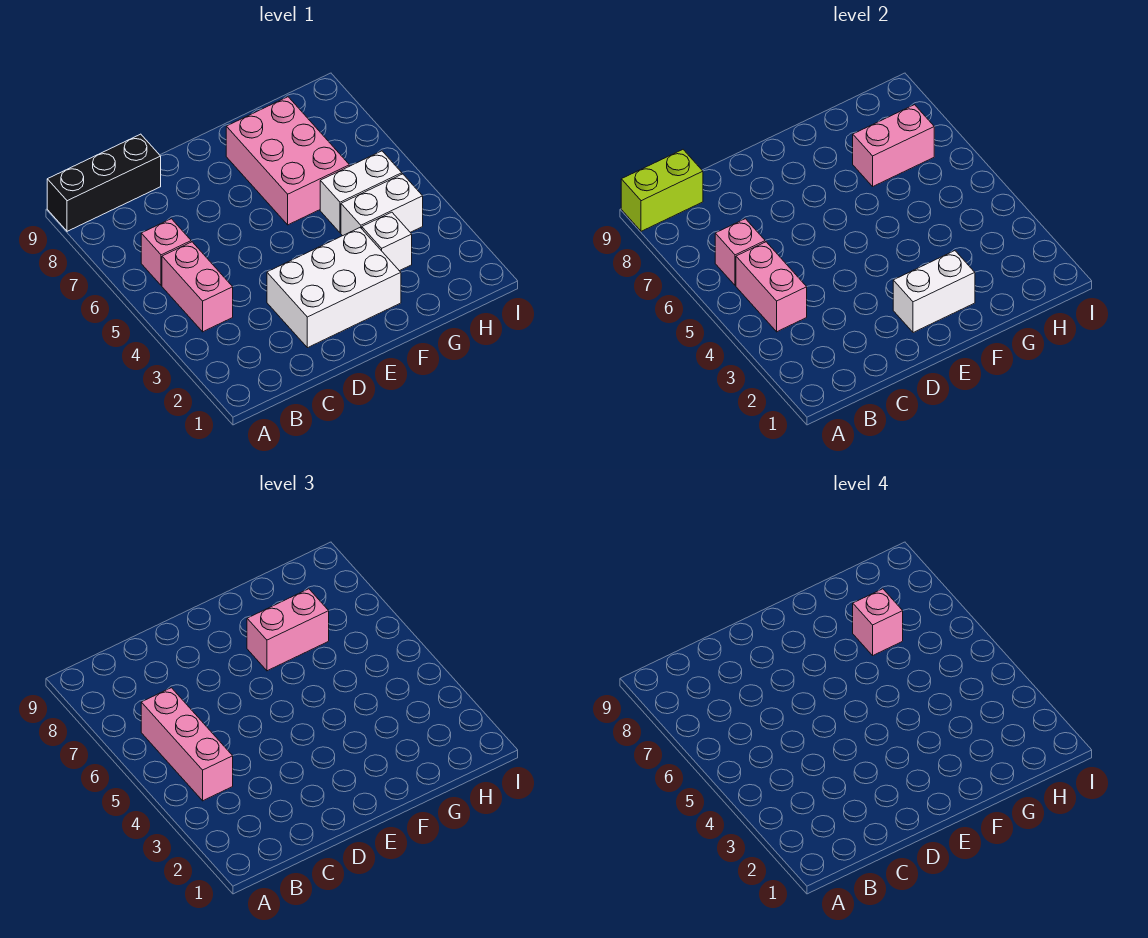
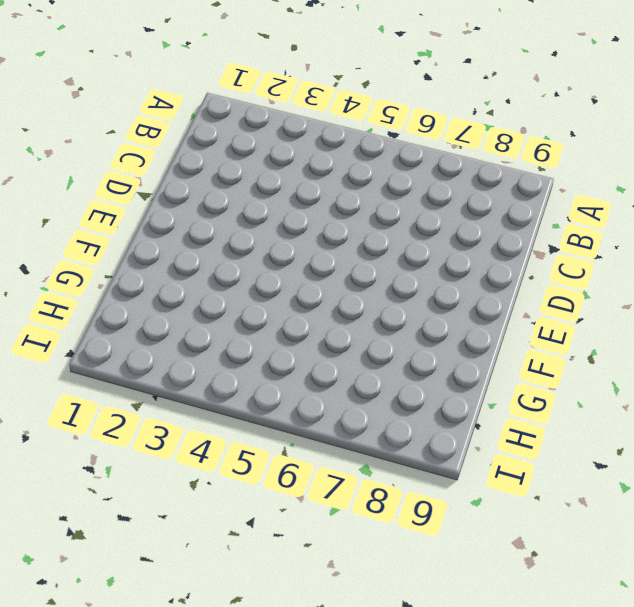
none -> black brick A9:C9 level 1
none -> pink brick B4:B5 level 1
none -> pink brick B6 level 1

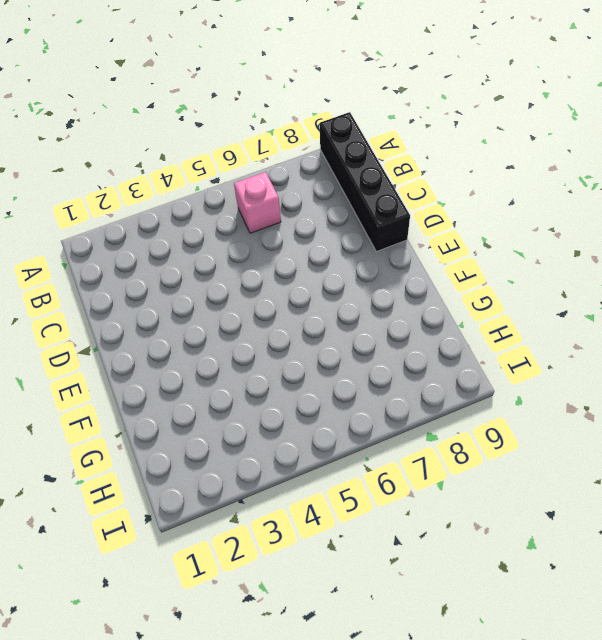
black brick A9:D9 level 1 -> black brick A9:C9 level 1
none -> pink brick B4:B5 level 1
none -> white brick D2:F3 level 1
none -> pink brick F6:G8 level 1

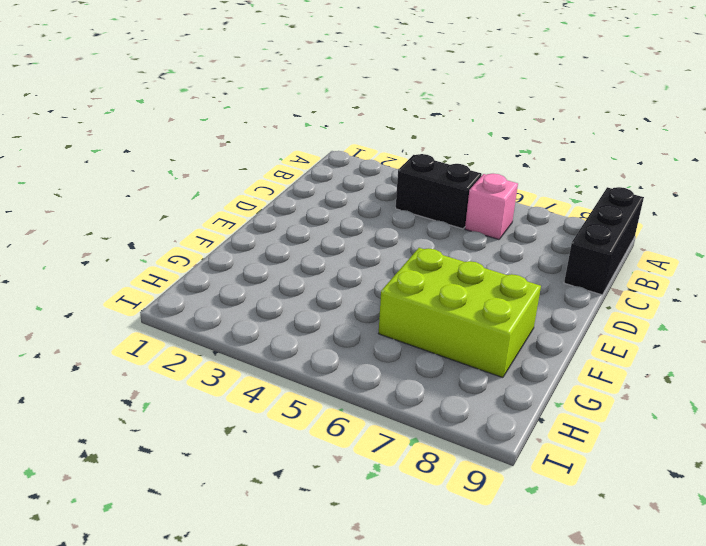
black brick B4:B5 level 1 -> pink brick B4:B5 level 1
lime brick F6:G8 level 1 -> pink brick F6:G8 level 1
none -> white brick D2:F3 level 1
none -> white brick G3 level 1
none -> white brick G4:H4 level 1

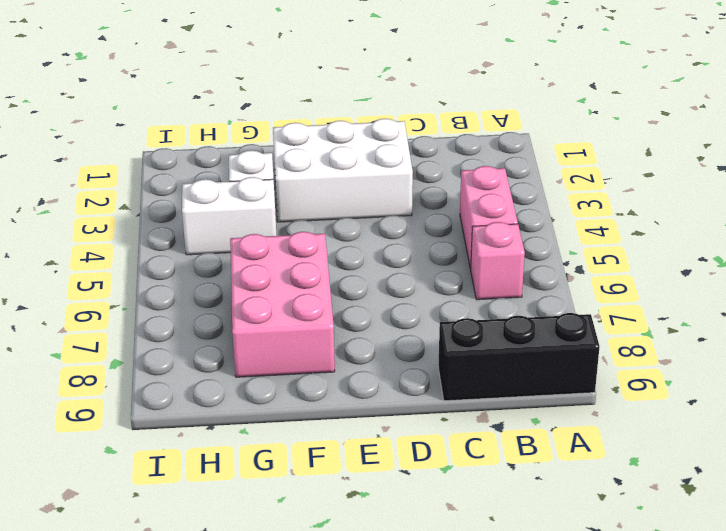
none -> white brick G5:H5 level 1
none -> lime brick A9:B9 level 2
none -> pink brick B4:B5 level 2

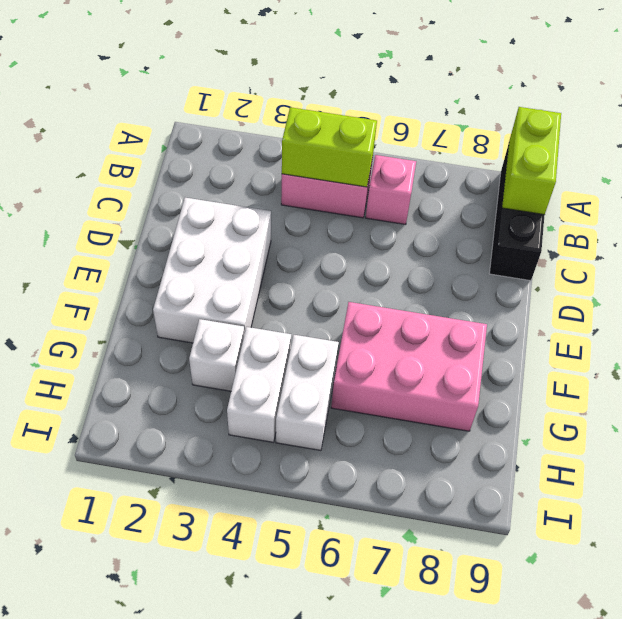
lime brick B4:B5 level 2 -> pink brick B4:B5 level 2
none -> pink brick B6 level 2
none -> white brick E2:F2 level 2
none -> pink brick G7:H7 level 2

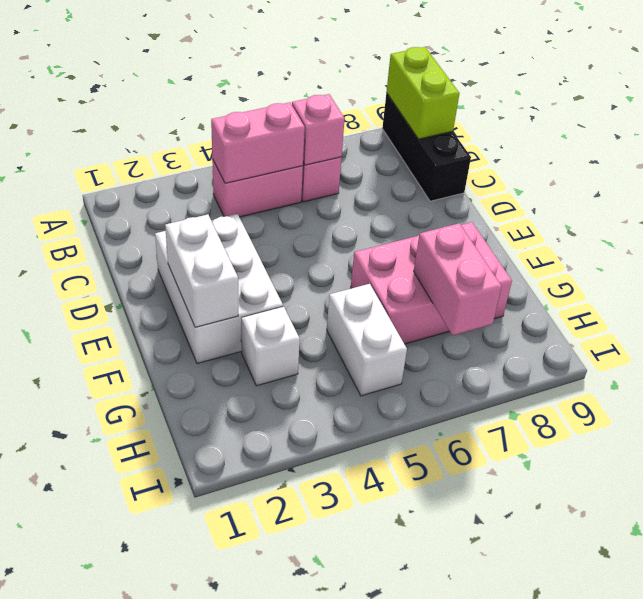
none -> white brick G4:H4 level 1
none -> pink brick B4:B6 level 3
none -> pink brick F7:G7 level 3

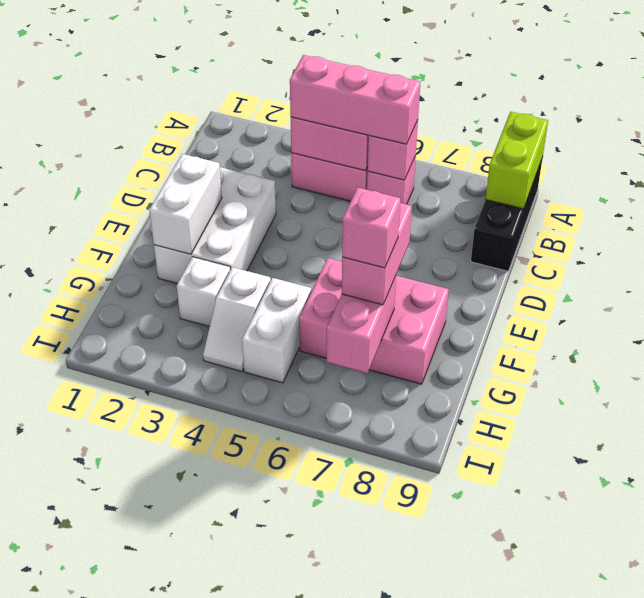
white slope G4:H4 level 1 top G -> white brick G4:H4 level 1

